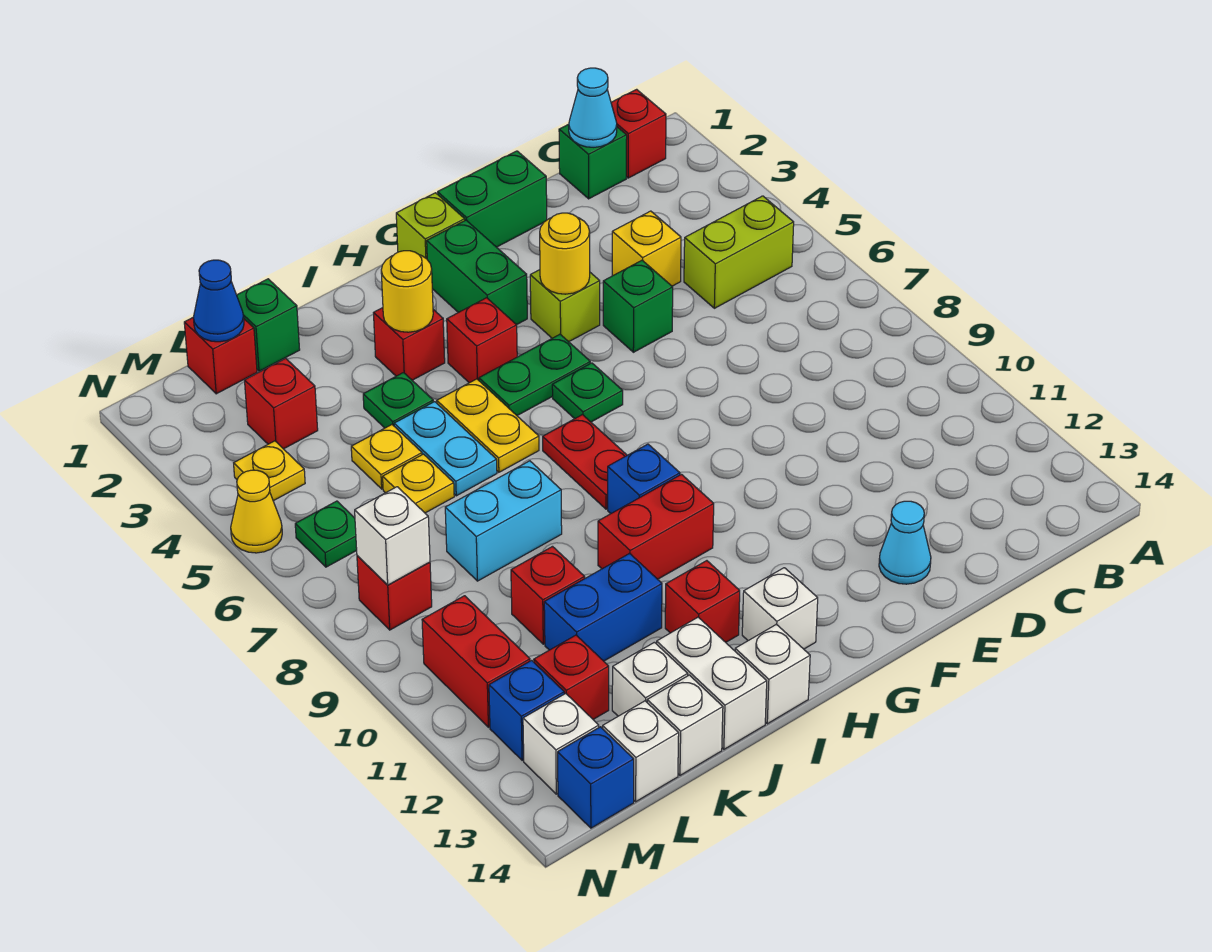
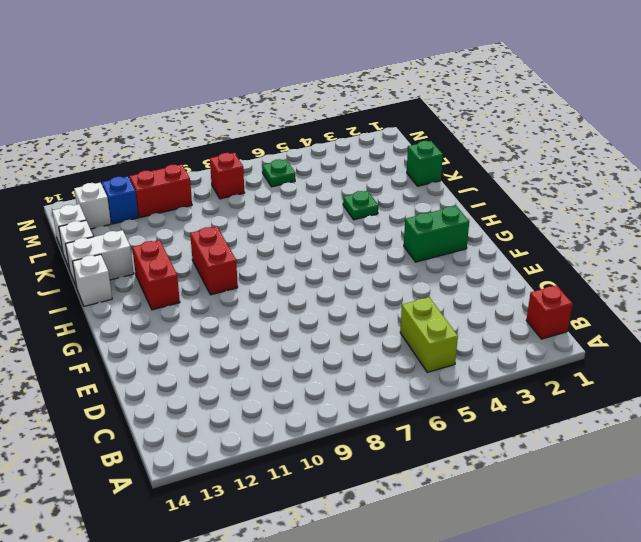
red brick H12:I12 level 1 -> red brick I12 level 1
none -> green brick C1 level 1
none -> yellow brick D4 level 1
none -> green brick E1:F1 level 1
none -> green brick E5 level 1

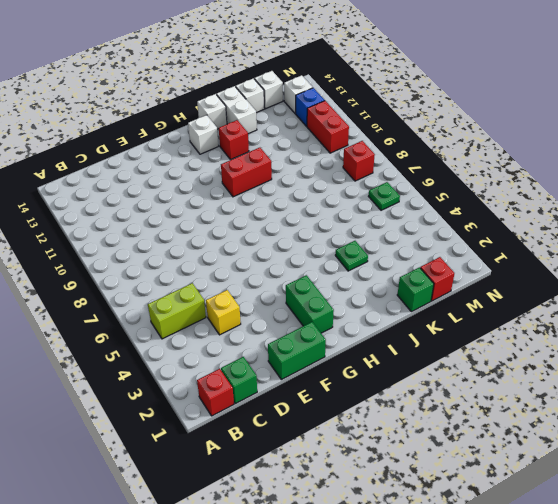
none -> green brick E5 level 1
none -> cyan cone E13 level 1
none -> lime brick F4 level 1
none -> lime brick G1 level 1

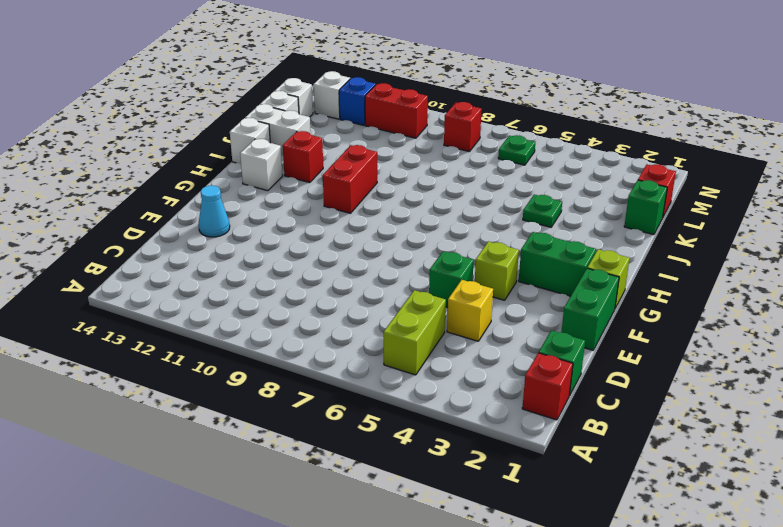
none -> green plate G5:H5 level 1
none -> green plate G6 level 1
none -> red brick H4 level 1
none -> red plate H7:H8 level 1

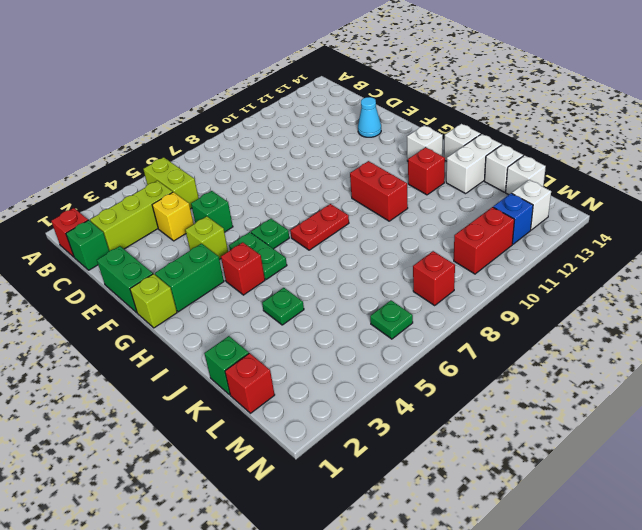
lime brick C2:C4 level 1 -> none
none -> blue brick H9 level 1
none -> red brick I3 level 1
none -> yellow plate I5:I6 level 1
none -> cyan plate J5:J6 level 1

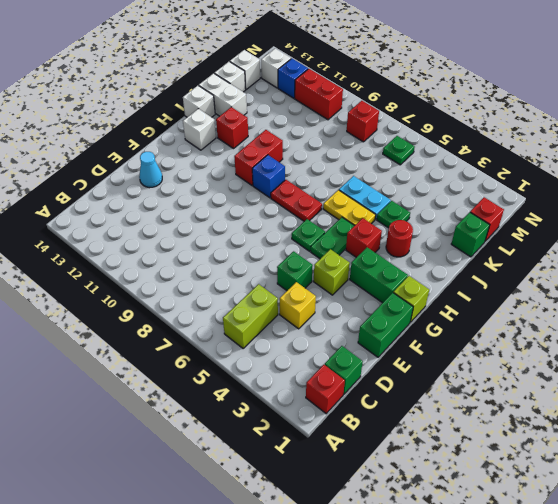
red round brick I3 level 1 -> red brick I3 level 1
none -> cyan brick J8:K8 level 1
none -> blue brick J11:K11 level 1
none -> yellow plate K5 level 1
none -> yellow plate K6 level 1

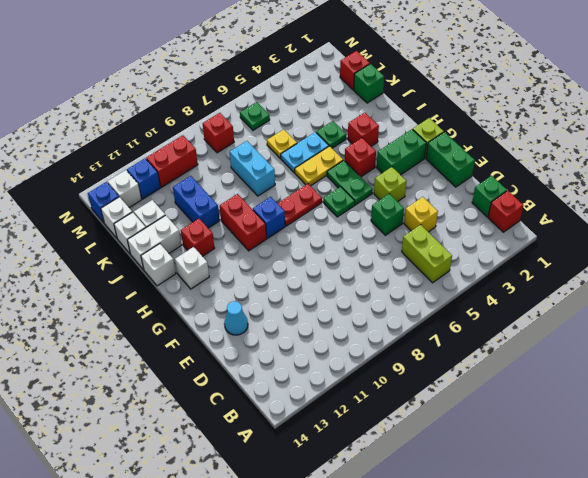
none -> yellow plate K5 level 1
none -> red brick K10 level 1
none -> red brick L3 level 1
none -> red brick L12 level 1

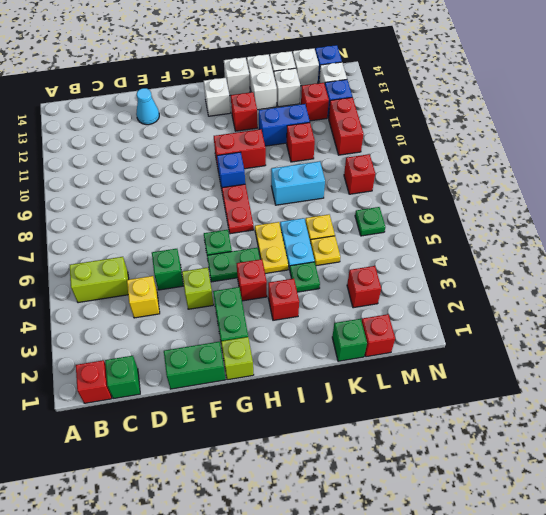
none -> yellow plate M4 level 1
none -> yellow cone N5 level 1
none -> cyan cone C1 level 2
none -> yellow round brick F4 level 2

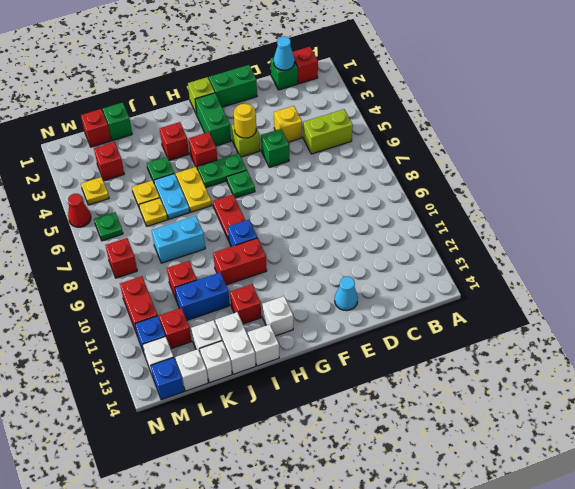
red cone N5 level 1 -> yellow cone N5 level 1
none -> yellow round brick I3 level 2
none -> blue cone L1 level 2
none -> white brick M8 level 2

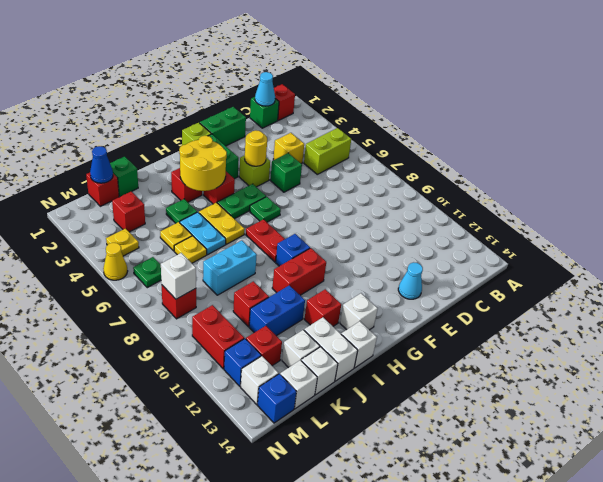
yellow round brick H3:I4 level 2 -> yellow round brick I3 level 2

